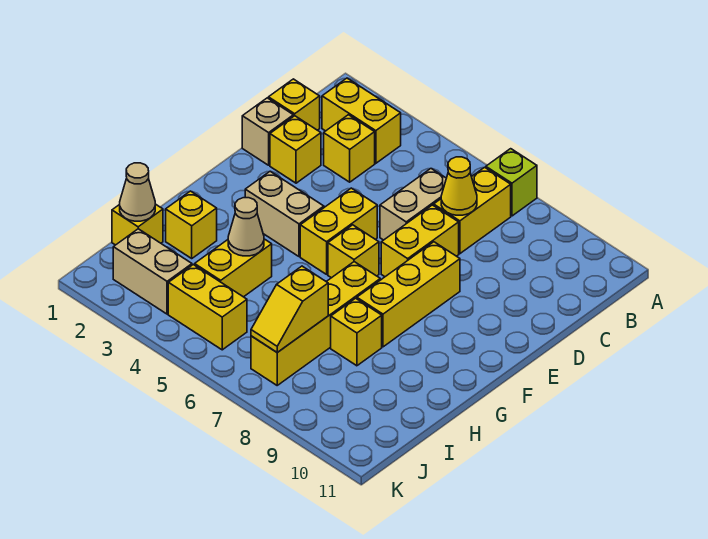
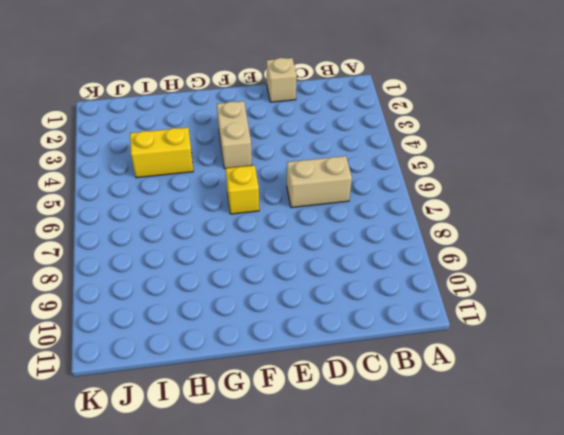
none -> lime brick A7 level 1
none -> yellow brick B2:B3 level 1
none -> yellow brick B7:C7 level 1

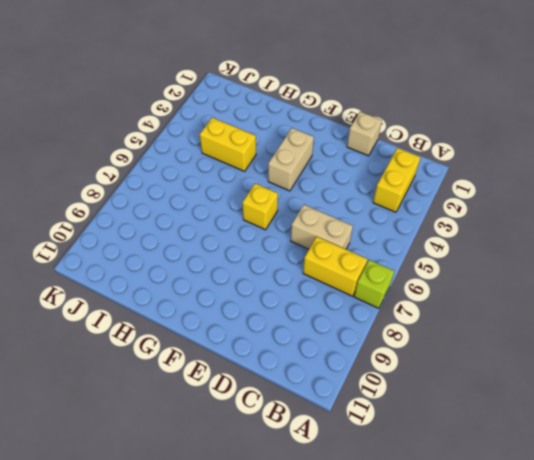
none -> yellow brick C1 level 1
none -> yellow brick C3 level 1
none -> yellow brick D2 level 1

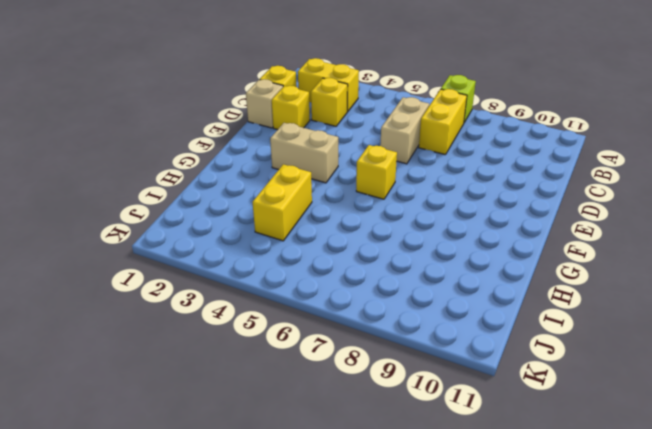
none -> yellow brick D7:E7 level 1
none -> yellow brick E5:F5 level 1
none -> yellow brick E8:G8 level 1

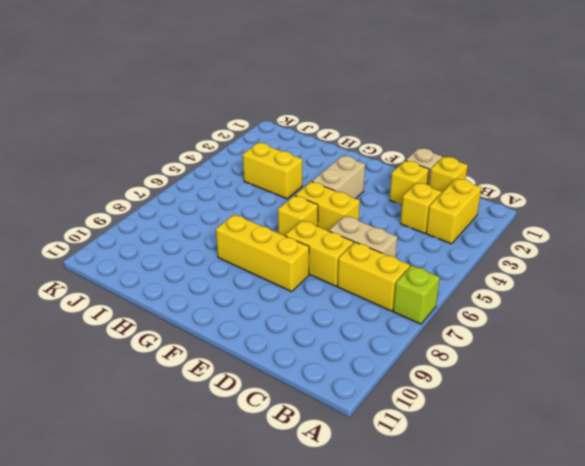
none -> yellow brick G7:J7 level 1
none -> yellow brick H2 level 1
none -> yellow brick H8 level 1

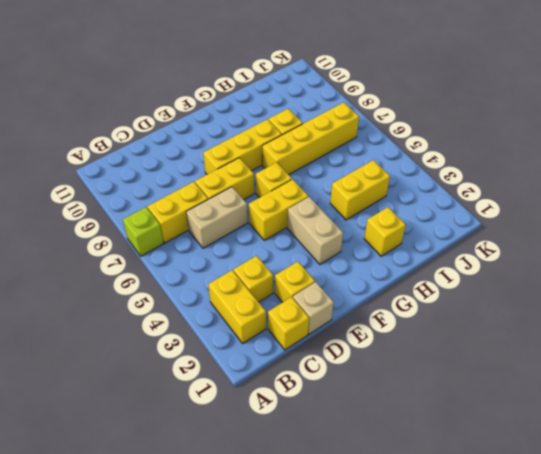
none -> yellow brick I1 level 1
none -> tan brick J2:J3 level 1
none -> yellow brick J4:J5 level 1

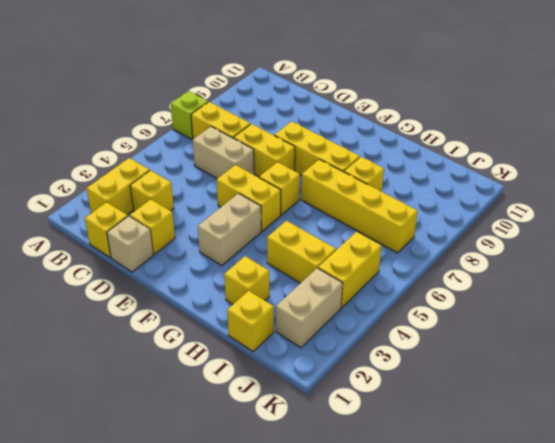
none -> yellow cone C7 level 2
none -> tan cone H4 level 2
none -> tan cone I1 level 2

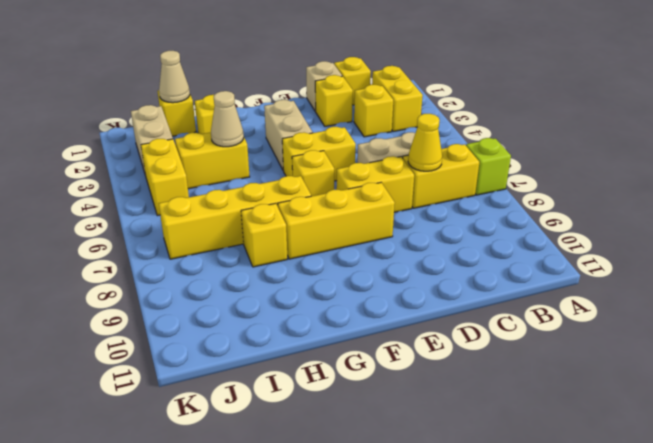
none -> yellow slope I7:J7 level 2 top I

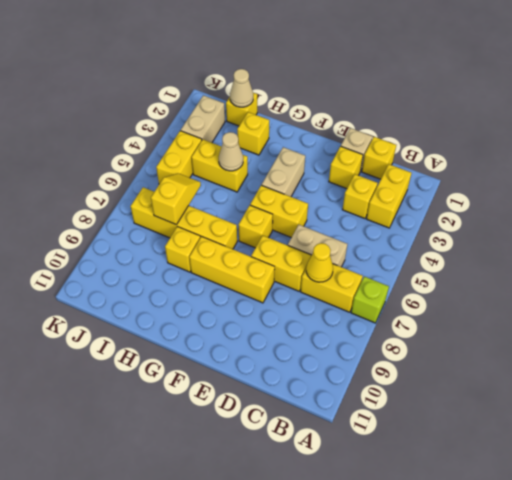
yellow slope I6:I7 level 2 top 7 -> yellow slope I7:J7 level 2 top I

